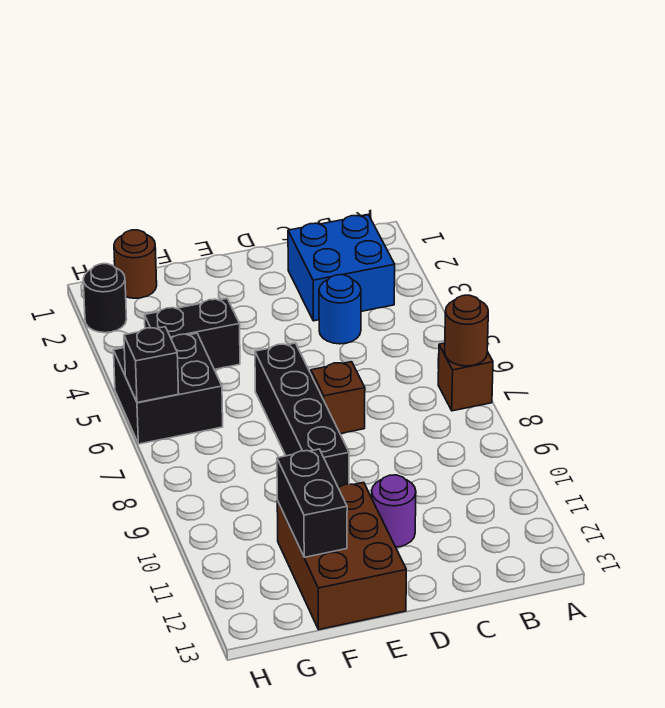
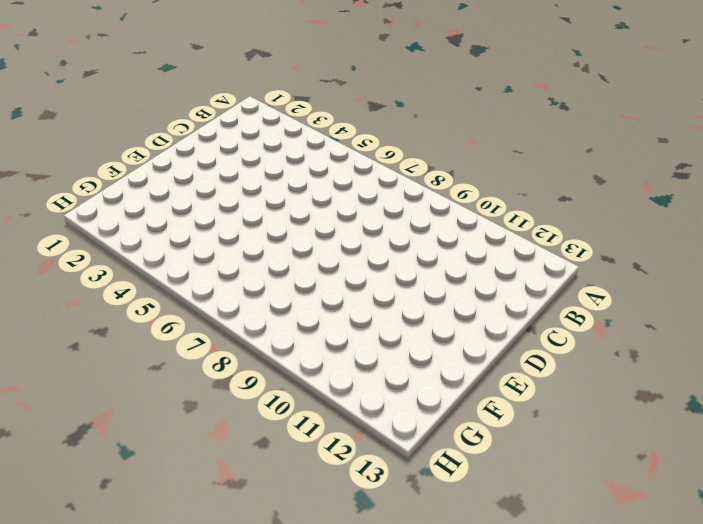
none -> brown brick A7 level 1
none -> blue brick B2:C3 level 1
none -> blue round brick C4 level 1

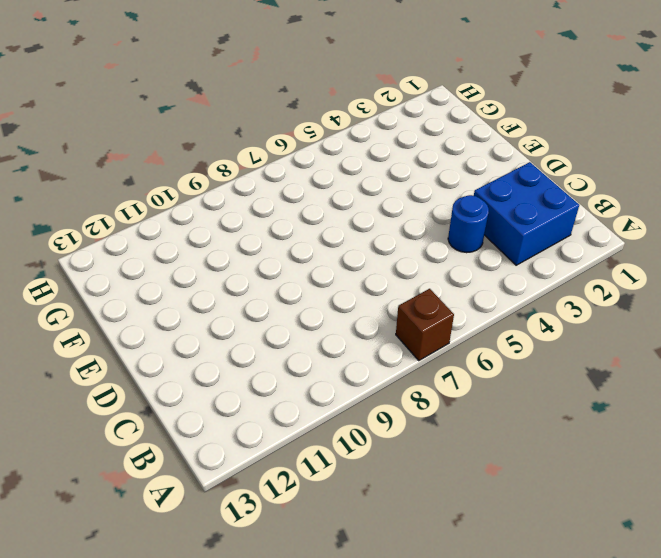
none -> brown brick D7 level 1
none -> purple round brick D11 level 1
none -> black brick E6:E9 level 1

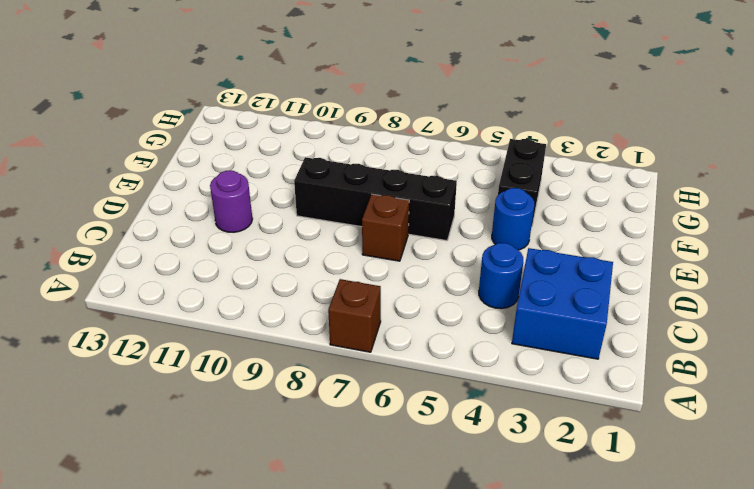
blue round brick E4 level 1 -> none
none -> brown brick E11:F13 level 1
none -> brown round brick G1 level 1
none -> black brick G5:H6 level 1

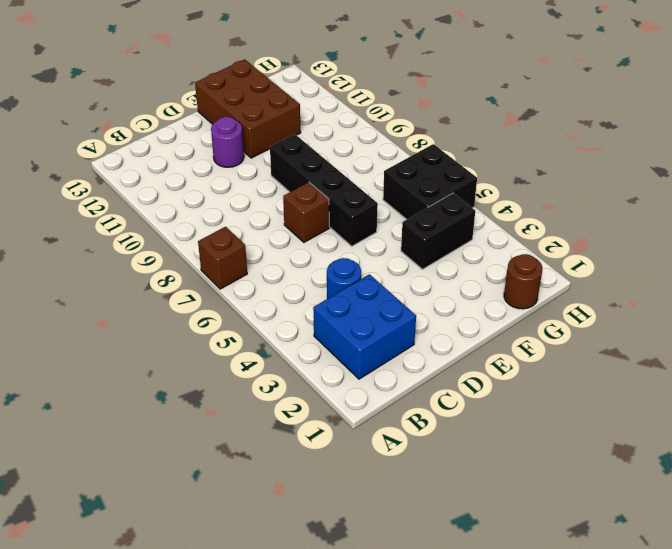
none -> black round brick H2 level 1
none -> brown round brick A7 level 2
none -> black brick F11:F12 level 2

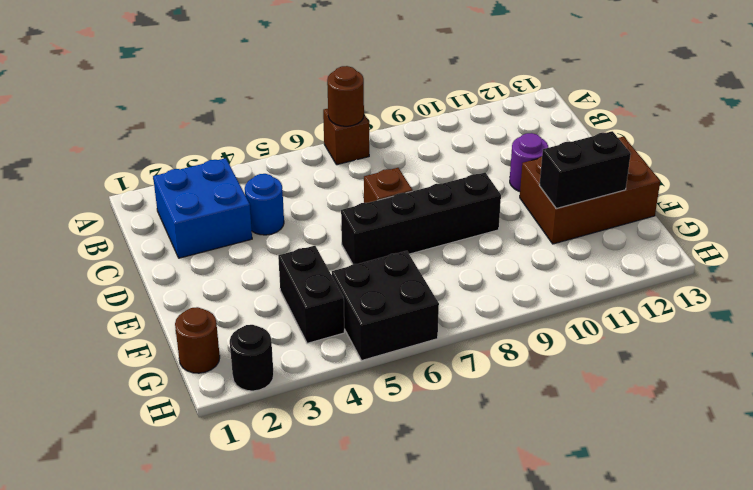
none -> black brick H6 level 2

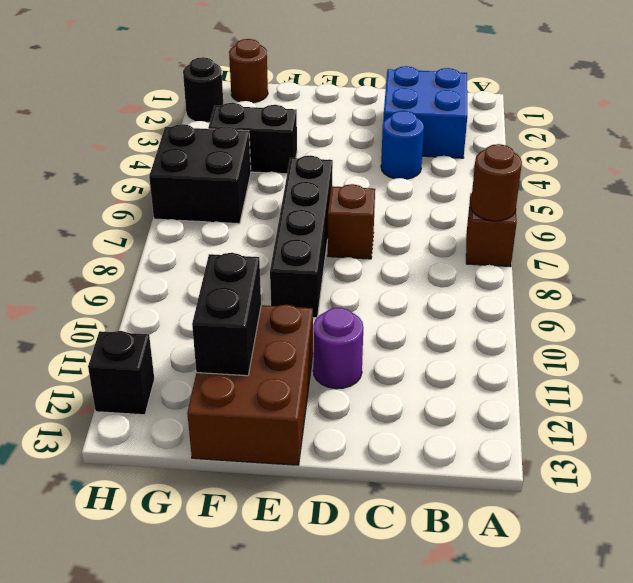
black brick H12 level 1 -> black brick H6 level 2

